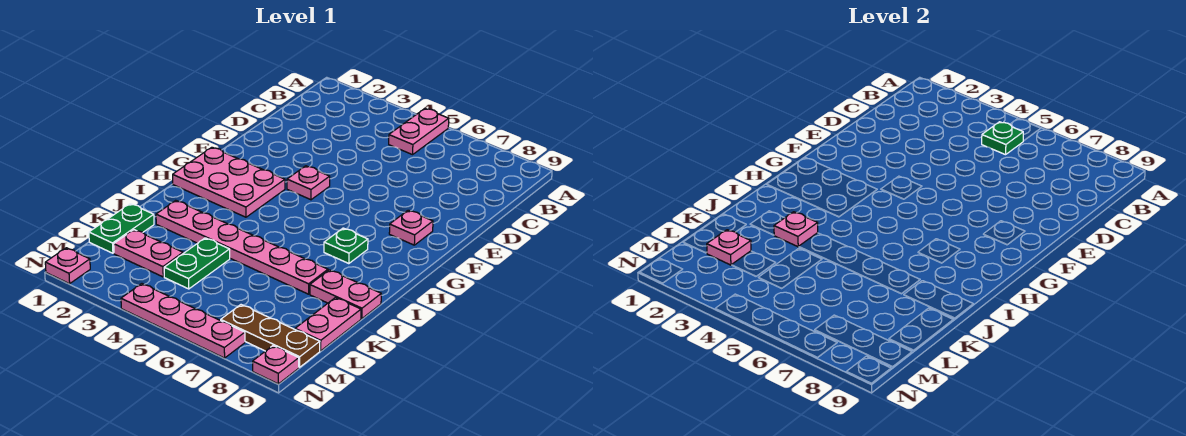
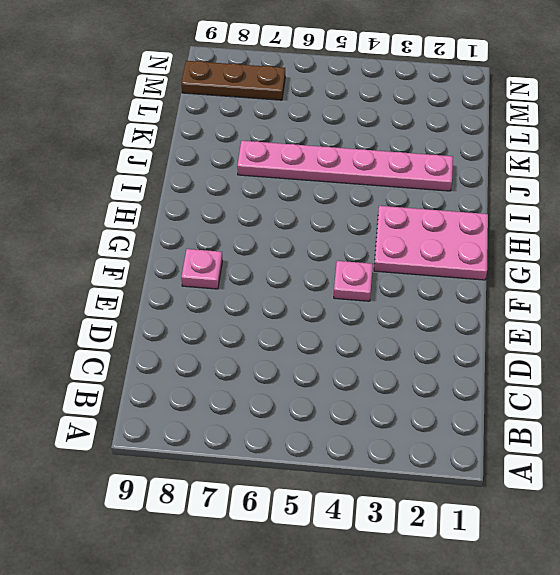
none -> pink plate A5:B5 level 1
none -> green plate H7 level 1
none -> pink plate J8:J9 level 1

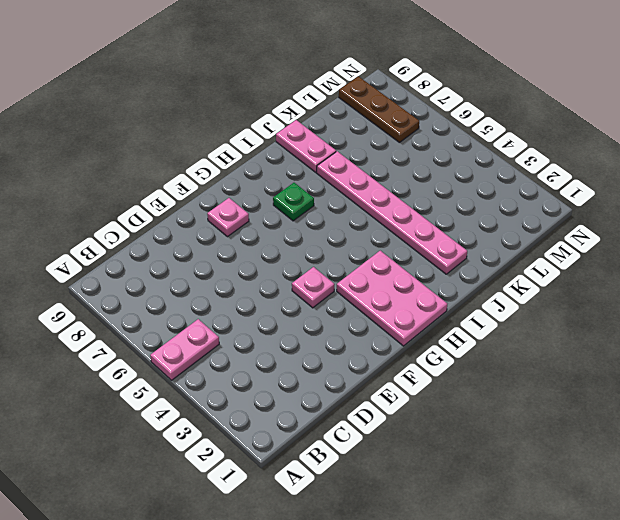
none -> green plate K1:L1 level 1
none -> green plate K4:L4 level 1
none -> pink plate K9:L9 level 1

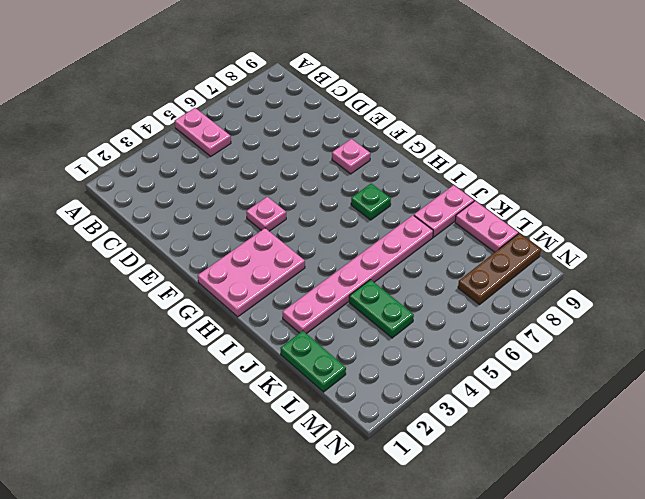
none -> pink plate L2:L3 level 1
none -> pink plate N1 level 1
none -> pink plate N4:N7 level 1

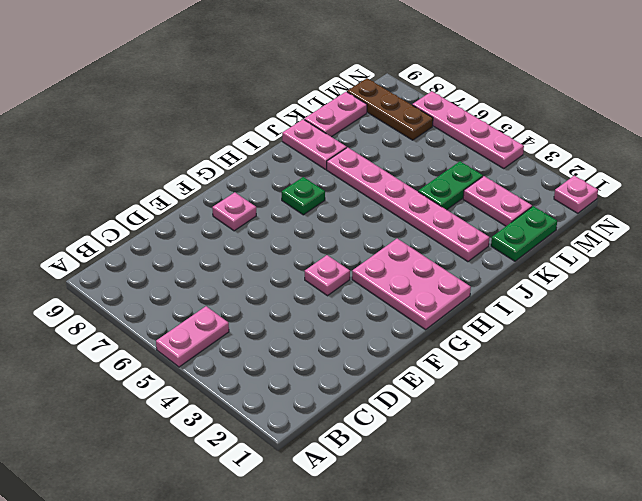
none -> pink plate N9 level 1
none -> green plate B5 level 2
none -> pink plate J3 level 2

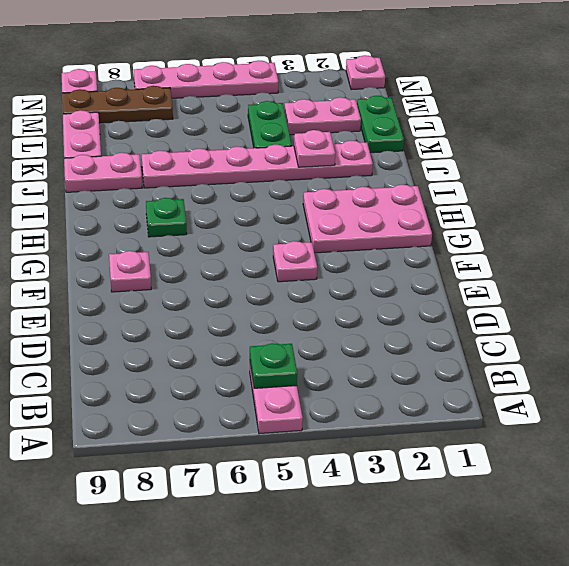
none -> pink plate L2 level 2

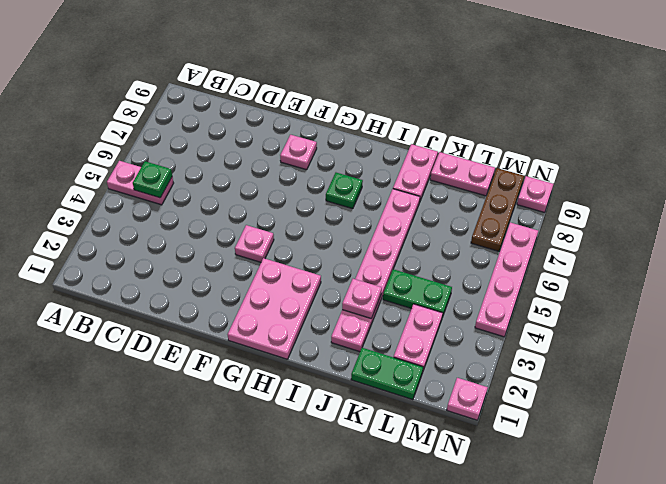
none -> pink plate L2 level 2

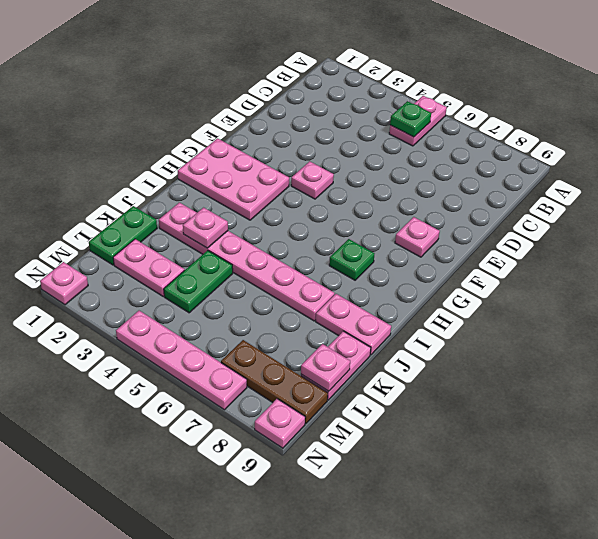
pink plate L9 level 2 -> pink plate L2 level 2

